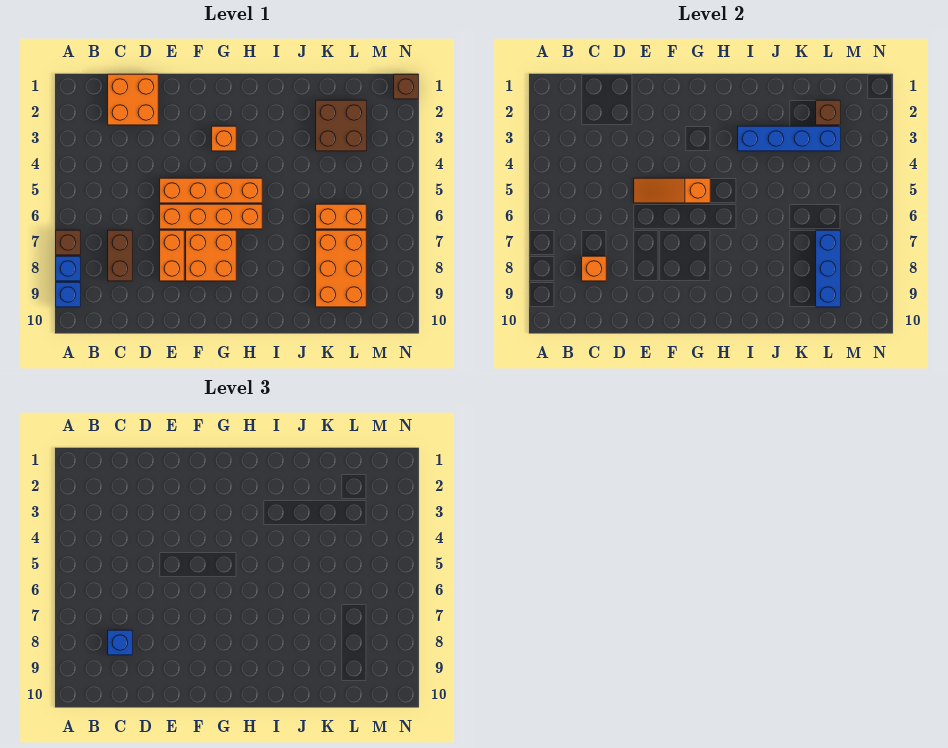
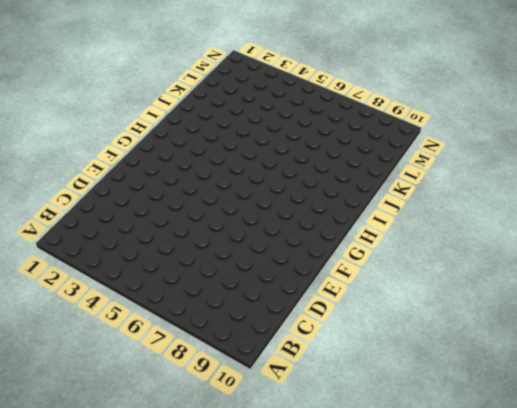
none -> brown brick A7 level 1
none -> blue brick A8 level 1
none -> blue brick A9 level 1

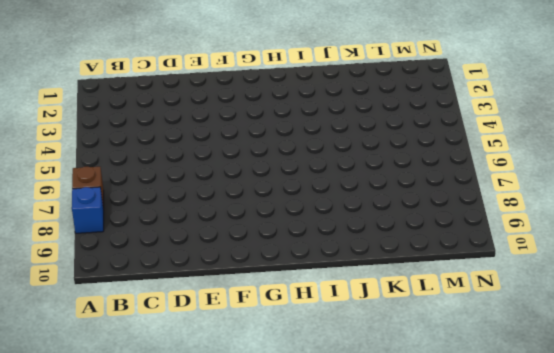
none -> blue brick A9 level 1
none -> orange brick C1:D2 level 1
none -> brown brick C7:C8 level 1

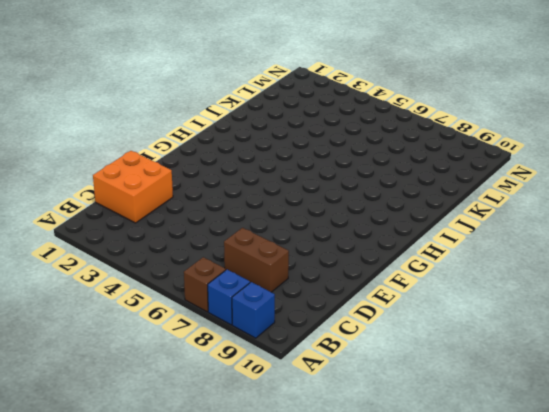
none -> orange brick E5:H5 level 1
none -> orange brick E6:H6 level 1
none -> orange brick E7:E8 level 1

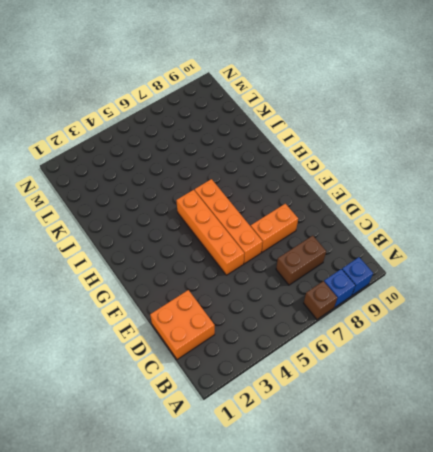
none -> orange brick F7:G8 level 1
none -> orange brick G3 level 1
none -> brown brick K2:L3 level 1

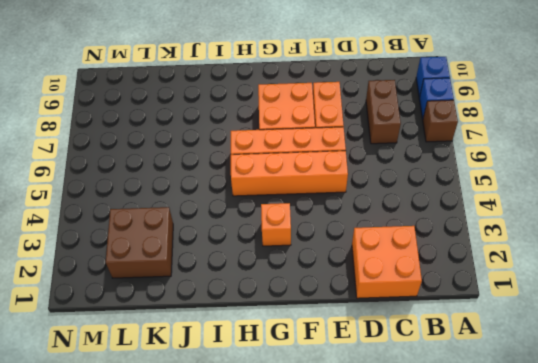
none -> orange brick K6:L6 level 1
none -> orange brick K7:L9 level 1
none -> brown brick N1 level 1

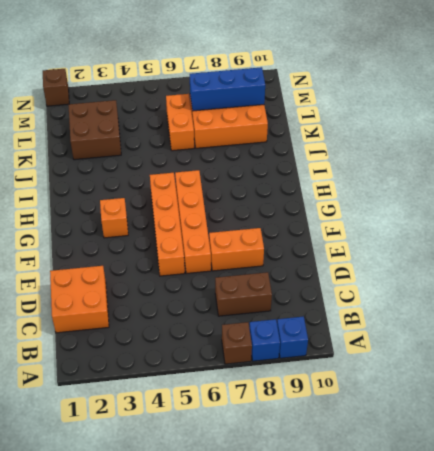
none -> orange brick F7:G8 level 1
none -> orange brick C8 level 2
none -> orange slope E5:G5 level 2 top G

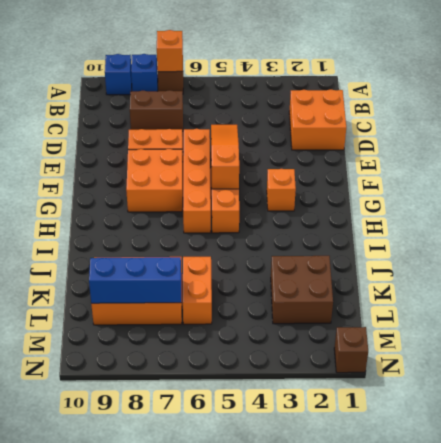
orange brick A7 level 2 -> orange brick C8 level 2
none -> blue brick I3:L3 level 2
none -> brown brick L2 level 2
none -> blue brick C8 level 3

